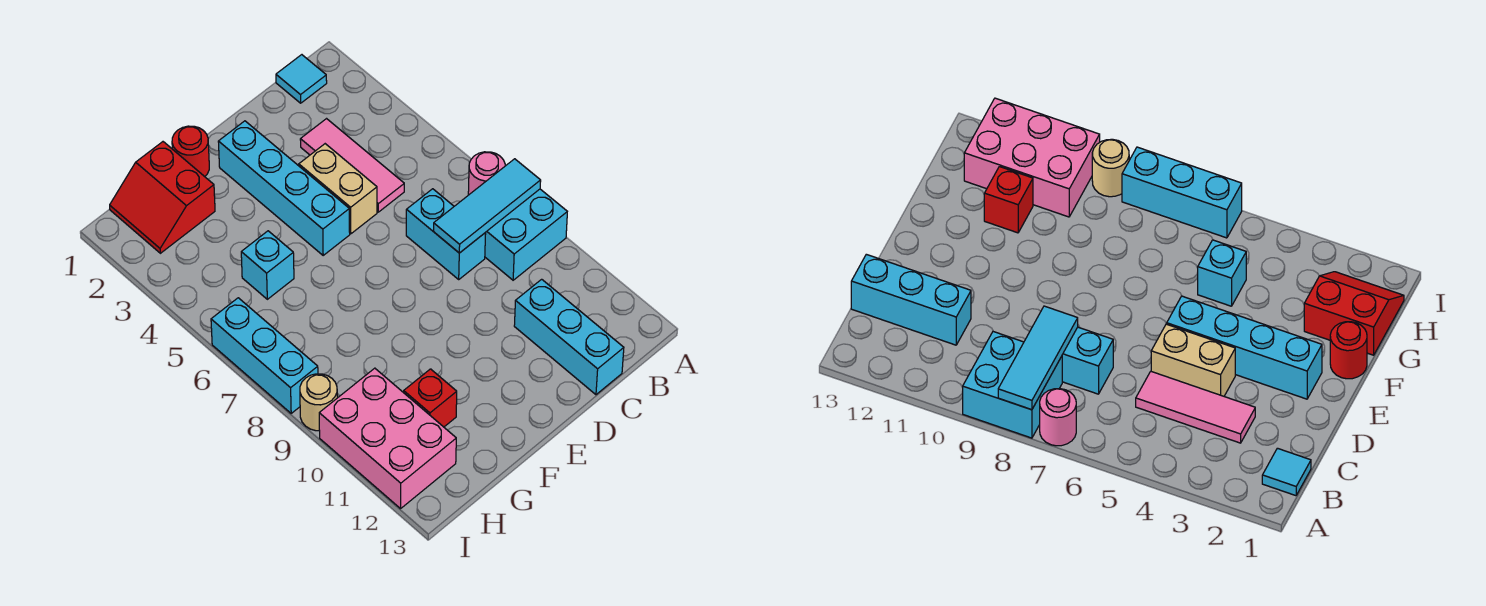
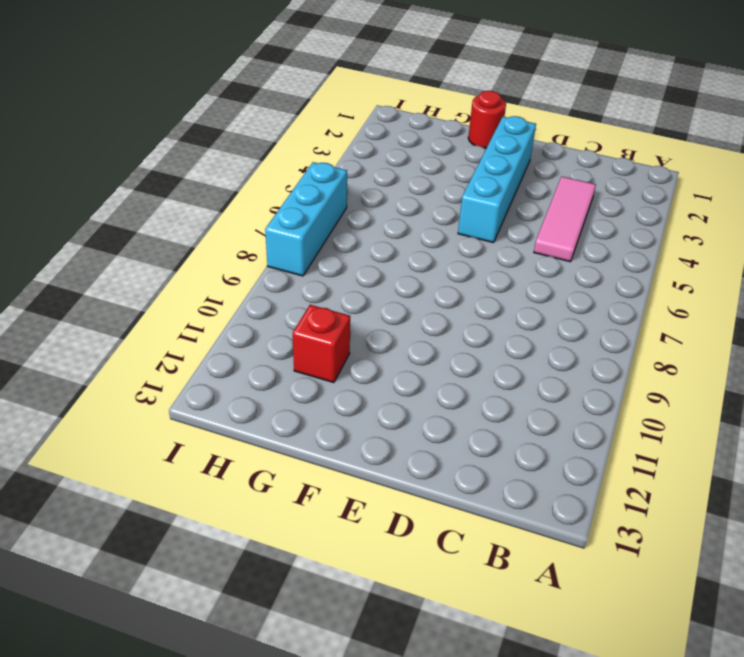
none -> pink round brick A7 level 1
none -> cyan brick A8:B9 level 1
none -> cyan tile B1 level 1

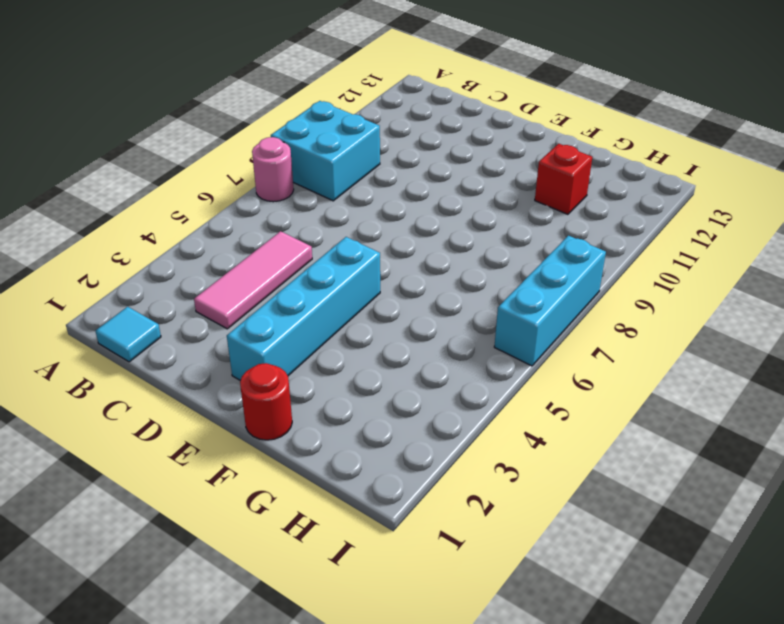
none -> cyan brick C7:C8 level 1
none -> cyan brick C11:C13 level 1
none -> tan brick D4:D5 level 1

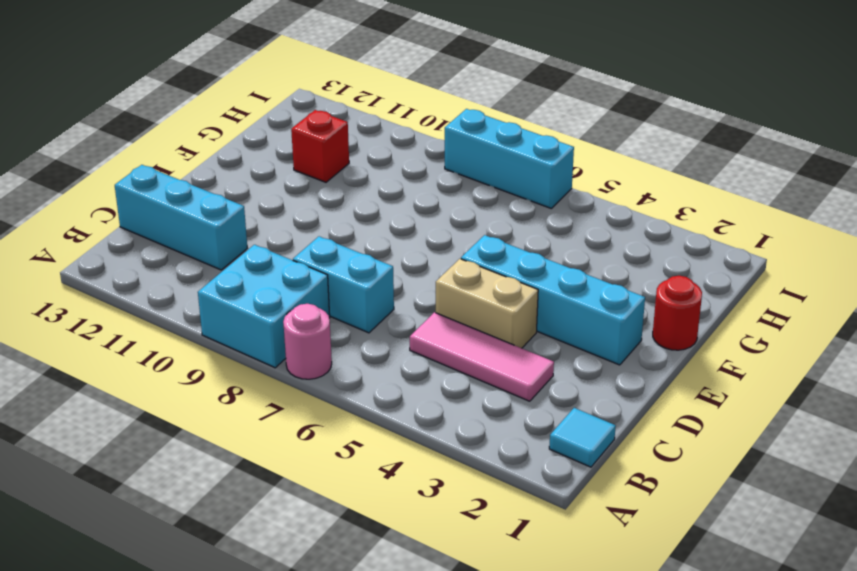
none -> red slope G1:H2 level 1 top G
none -> cyan brick G5 level 1
none -> pink brick H10:I12 level 1

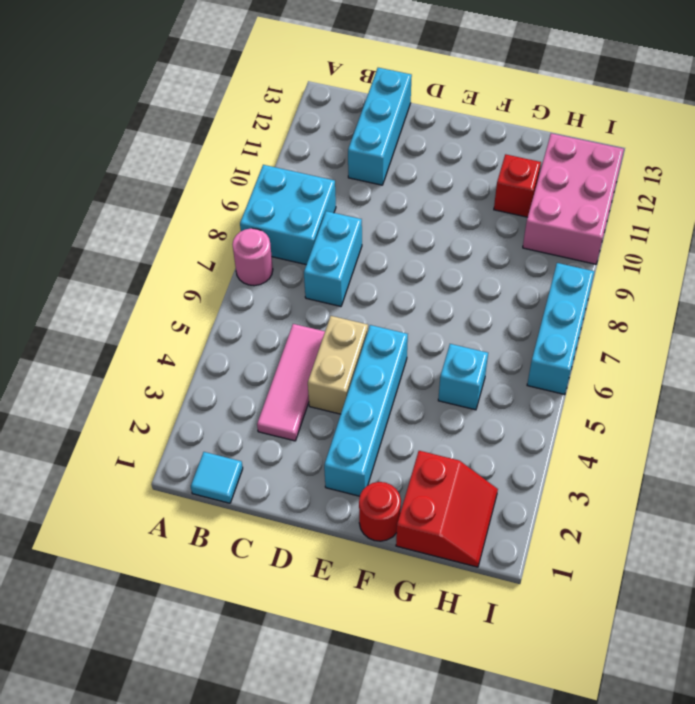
none -> tan round brick I9 level 1
none -> cyan tile A8:C8 level 2

